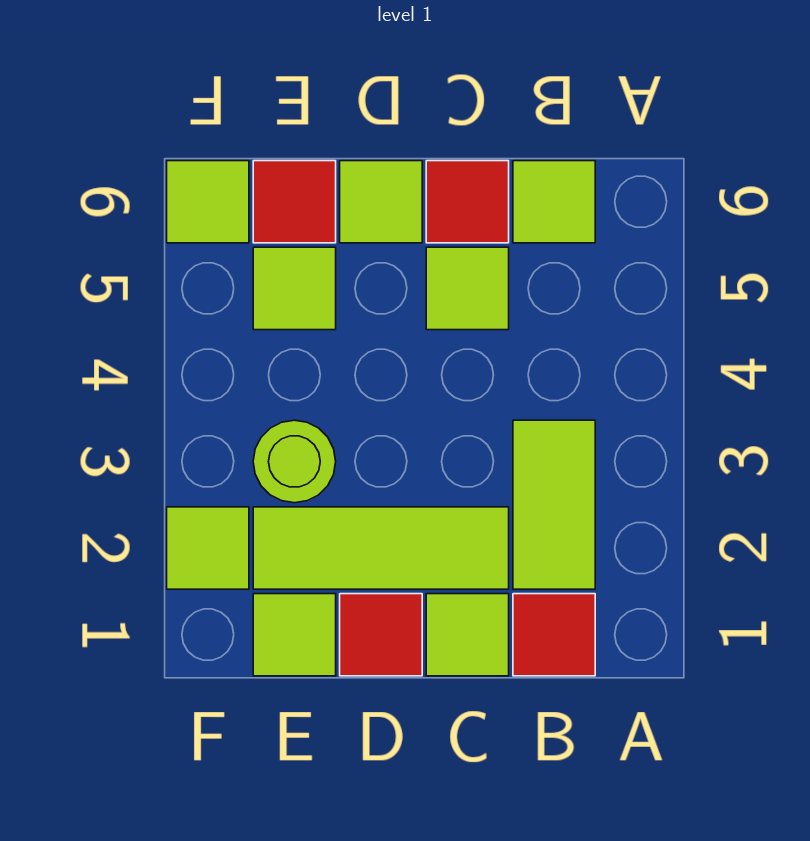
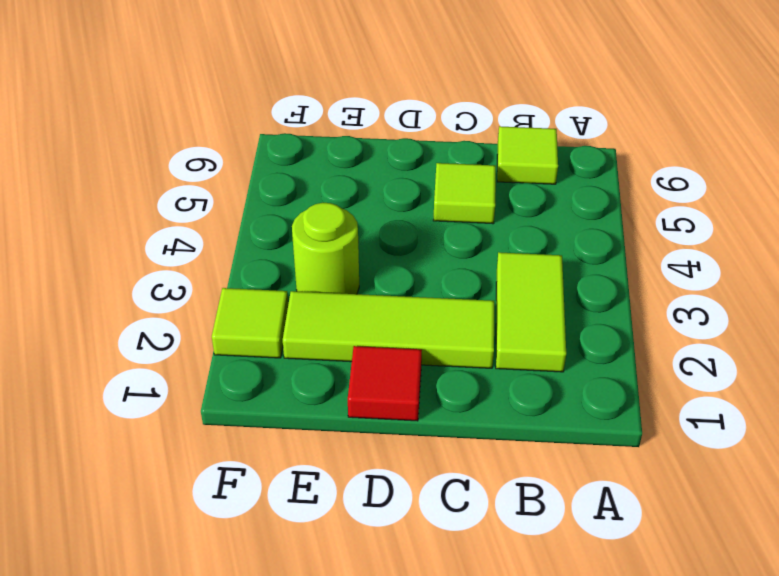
none -> red tile B1 level 1
none -> lime tile C1 level 1
none -> red tile C6 level 1

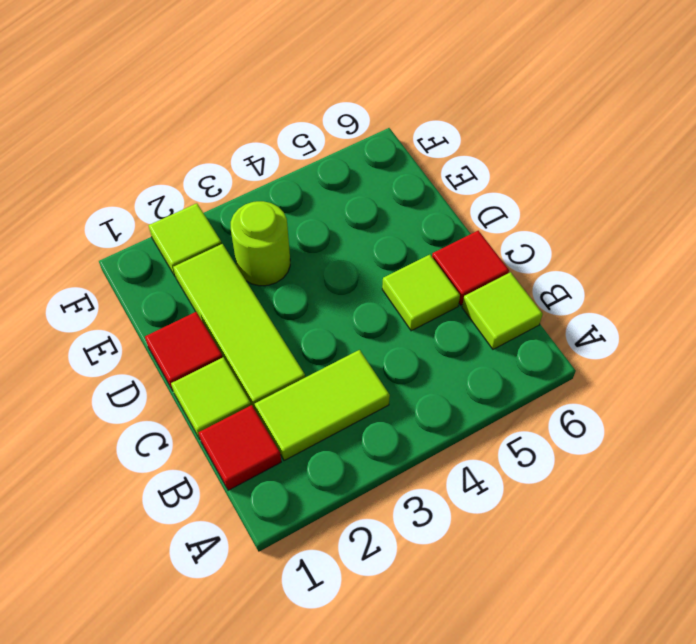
none -> lime tile D6 level 1
none -> lime tile E1 level 1
none -> lime tile E5 level 1

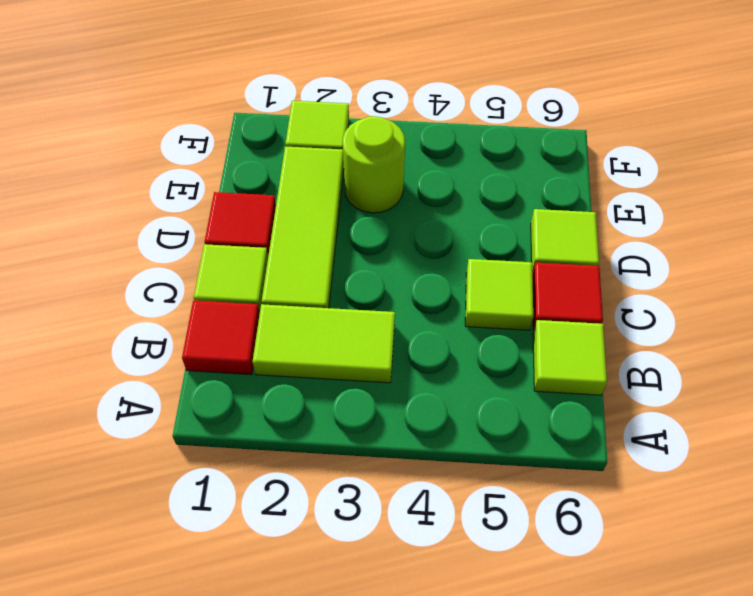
none -> lime tile E1 level 1
none -> lime tile E5 level 1
none -> red tile E6 level 1

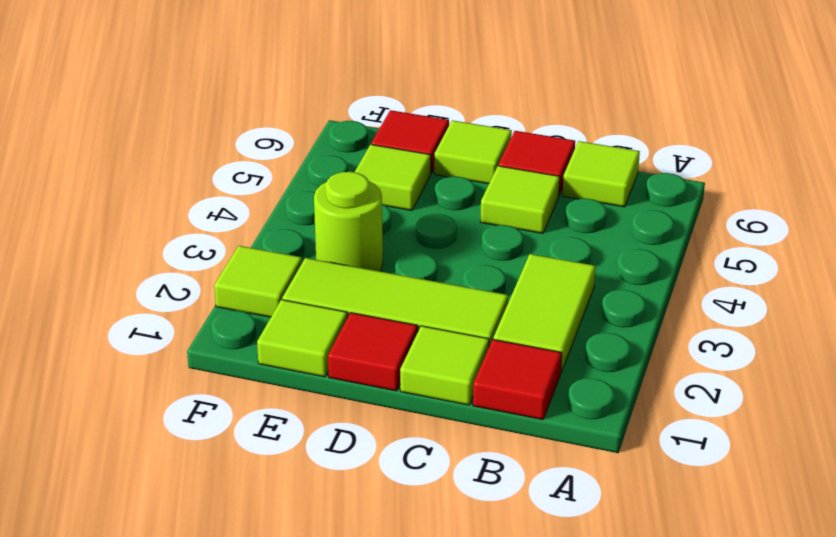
none -> lime tile F6 level 1

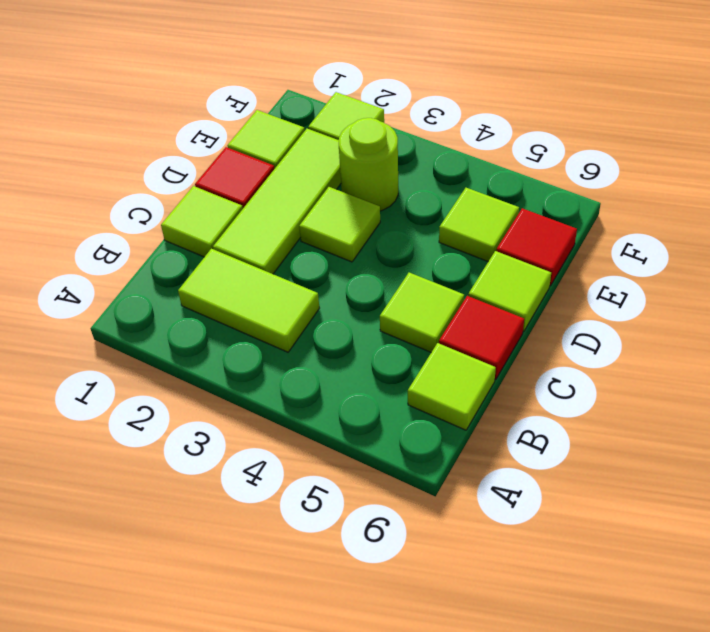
lime tile D3 level 1 -> lime tile F6 level 1
none -> red tile B1 level 1

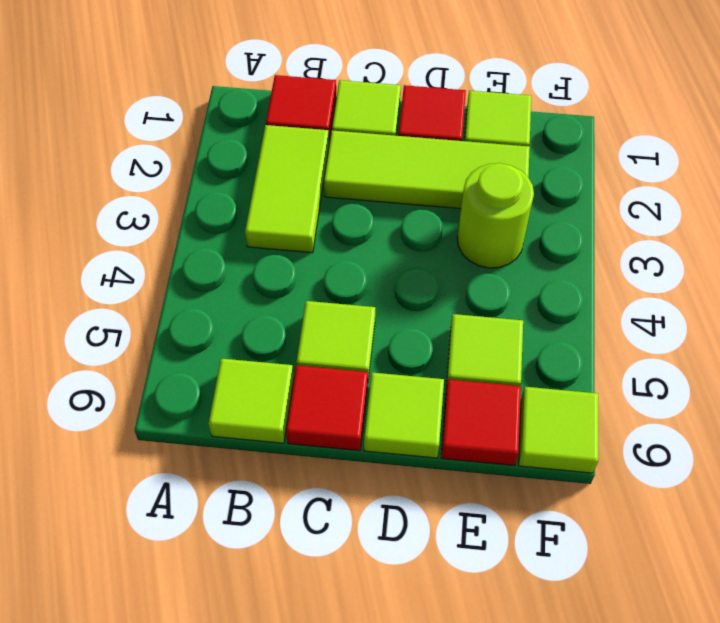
none -> lime tile F2 level 1

